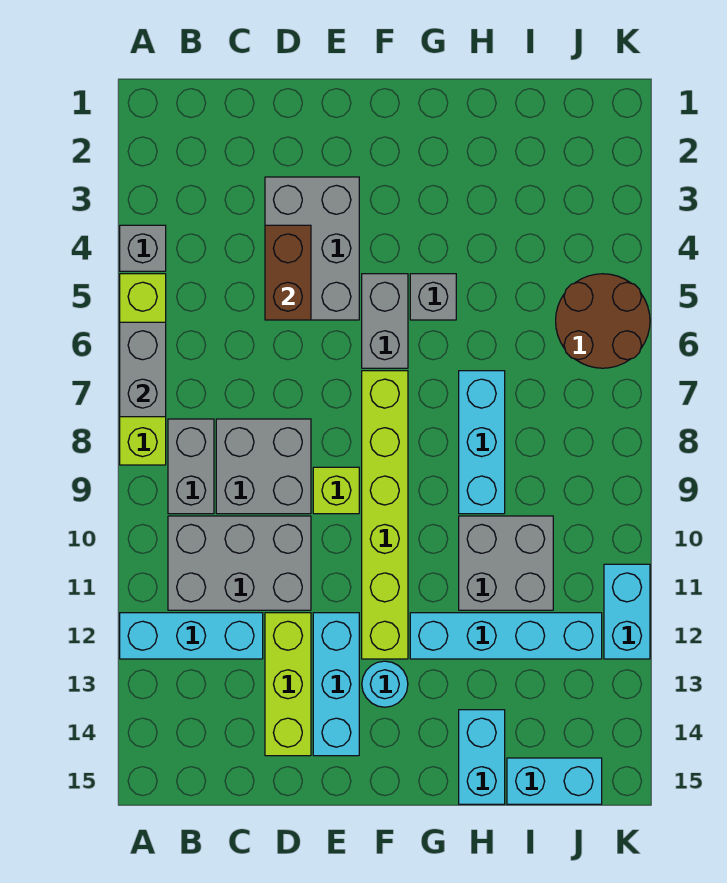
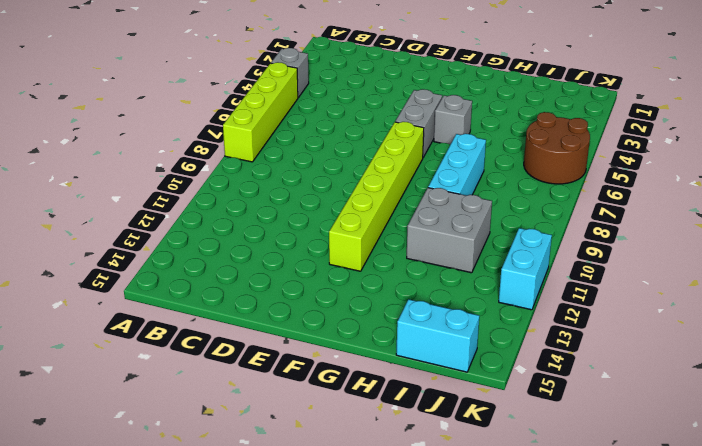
none -> cyan brick A12:C12 level 1
none -> grey brick B8:B9 level 1
none -> grey brick B10:D11 level 1

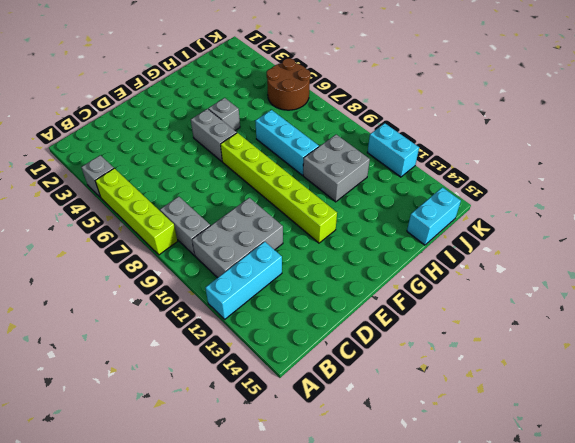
none -> grey brick C8:D9 level 1
none -> grey brick D3:E5 level 1
none -> lime brick D12:D14 level 1

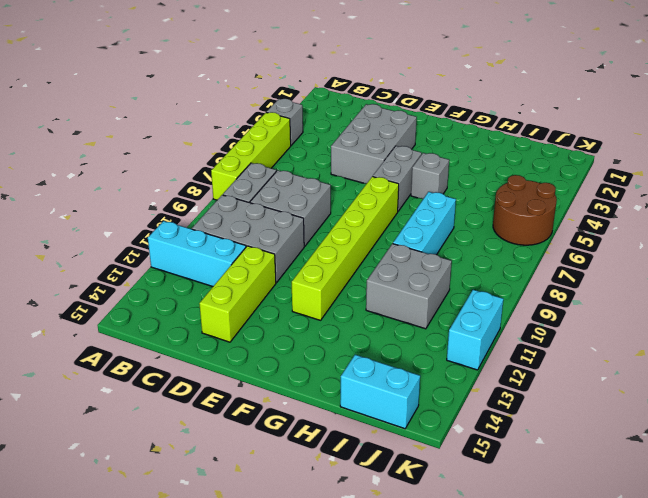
none -> lime brick E9 level 1
none -> cyan brick E12:E14 level 1
none -> cyan round brick F13 level 1

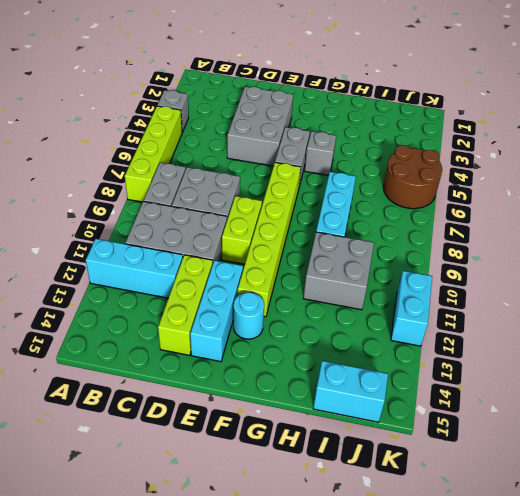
lime brick E9:E10 level 1 -> lime brick E9 level 1
none -> cyan brick G12:J12 level 1
none -> cyan brick H14:H15 level 1
none -> grey brick A6:A7 level 2

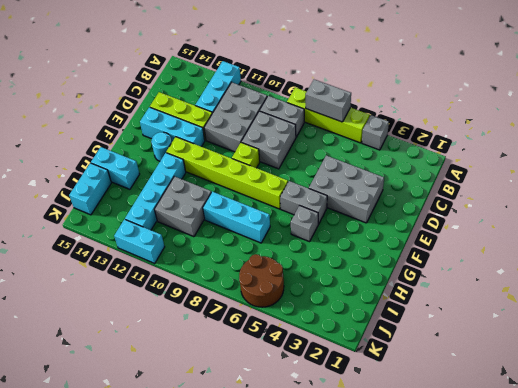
none -> brown brick D4:D5 level 2

